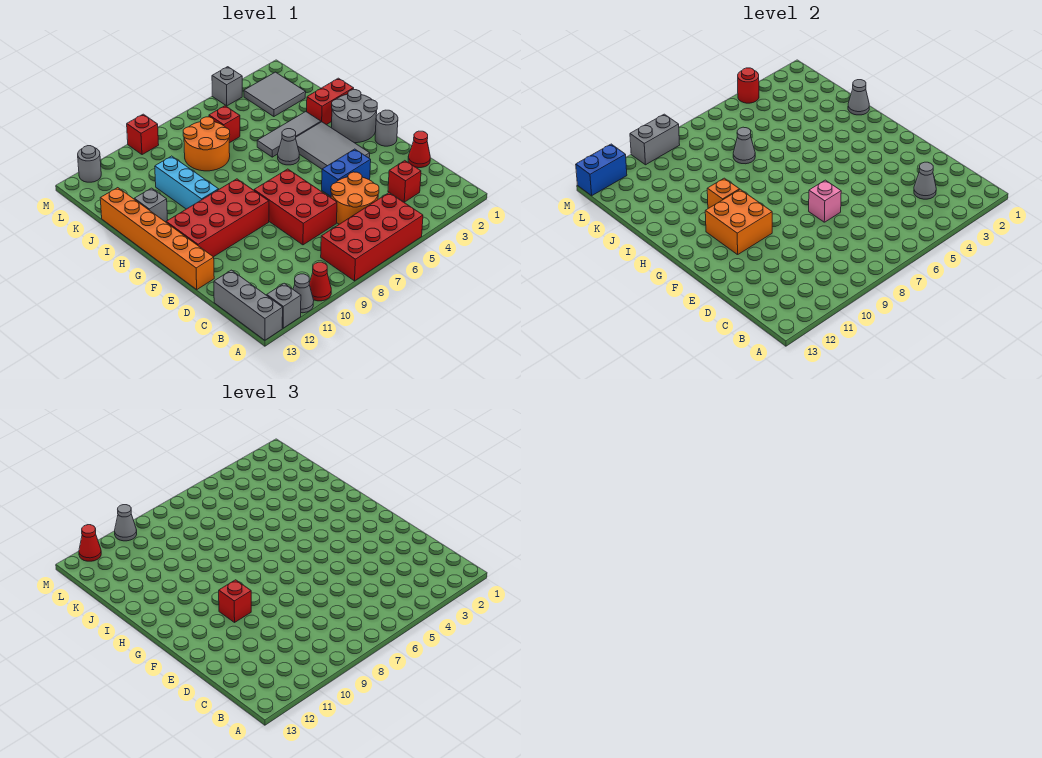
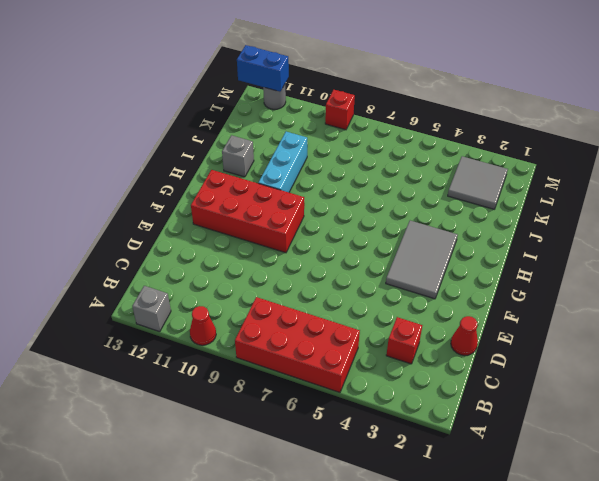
none -> grey cone A11 level 1
none -> grey brick A13:C13 level 1
none -> orange round brick C5:D6 level 1
none -> red brick D7:F8 level 1

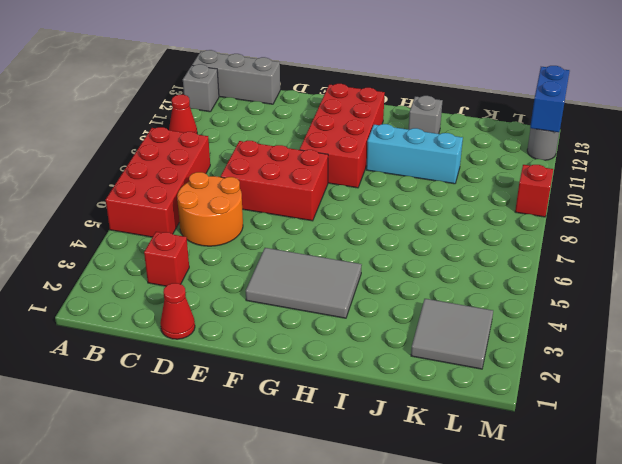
none -> grey cone A11 level 1
none -> blue brick E4:E5 level 1
none -> orange brick E13:J13 level 1
none -> grey round brick F1 level 1

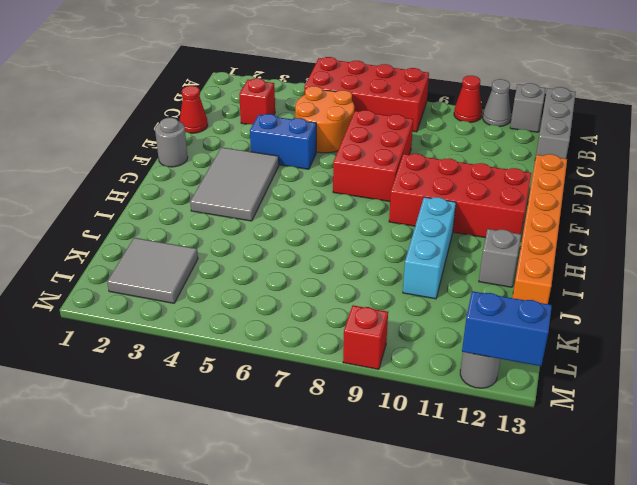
none -> grey round brick G1:H2 level 1
none -> grey cone H5 level 1
none -> red brick I1:I2 level 1
none -> grey tile I3:I5 level 1

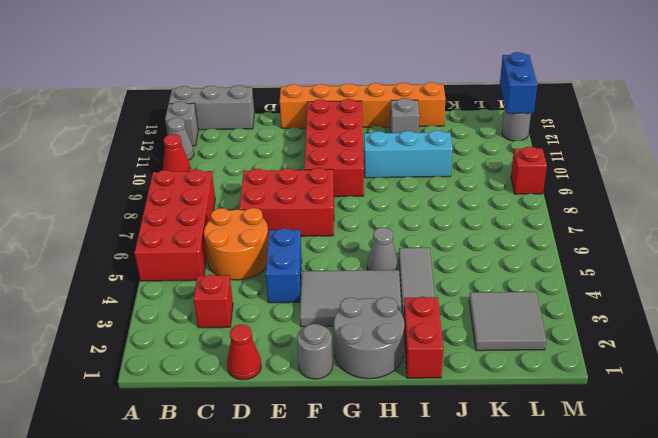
none -> orange round brick J7:K8 level 1
none -> red brick K6 level 1
none -> grey brick M4 level 1
none -> grey cone C3 level 2

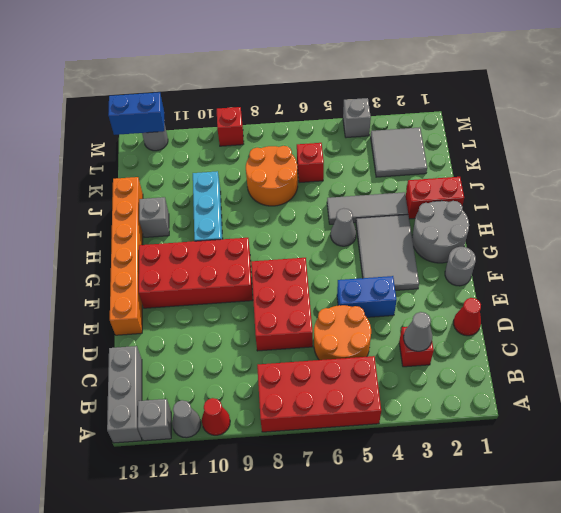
none -> pink brick E7 level 2
none -> orange brick F10:G11 level 2
none -> orange brick H10 level 2
none -> grey cone I1 level 2

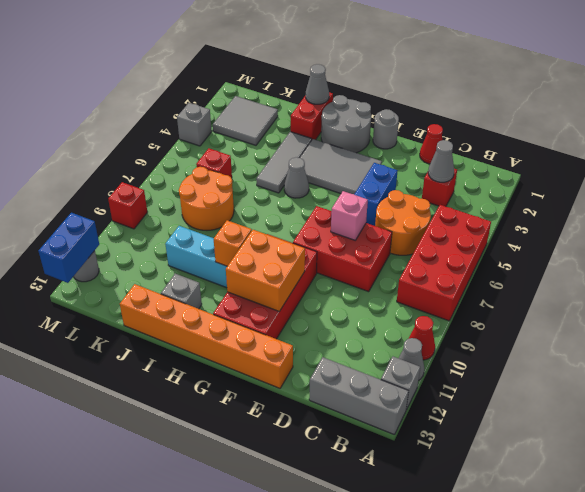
none -> grey cone J7 level 2
none -> red round brick M4 level 2
none -> grey brick M9:M10 level 2
none -> red brick F10 level 3

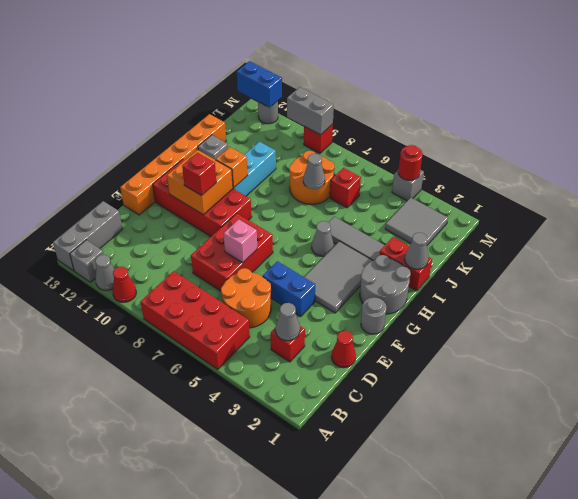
none -> grey cone M10 level 3
none -> red cone M12 level 3

